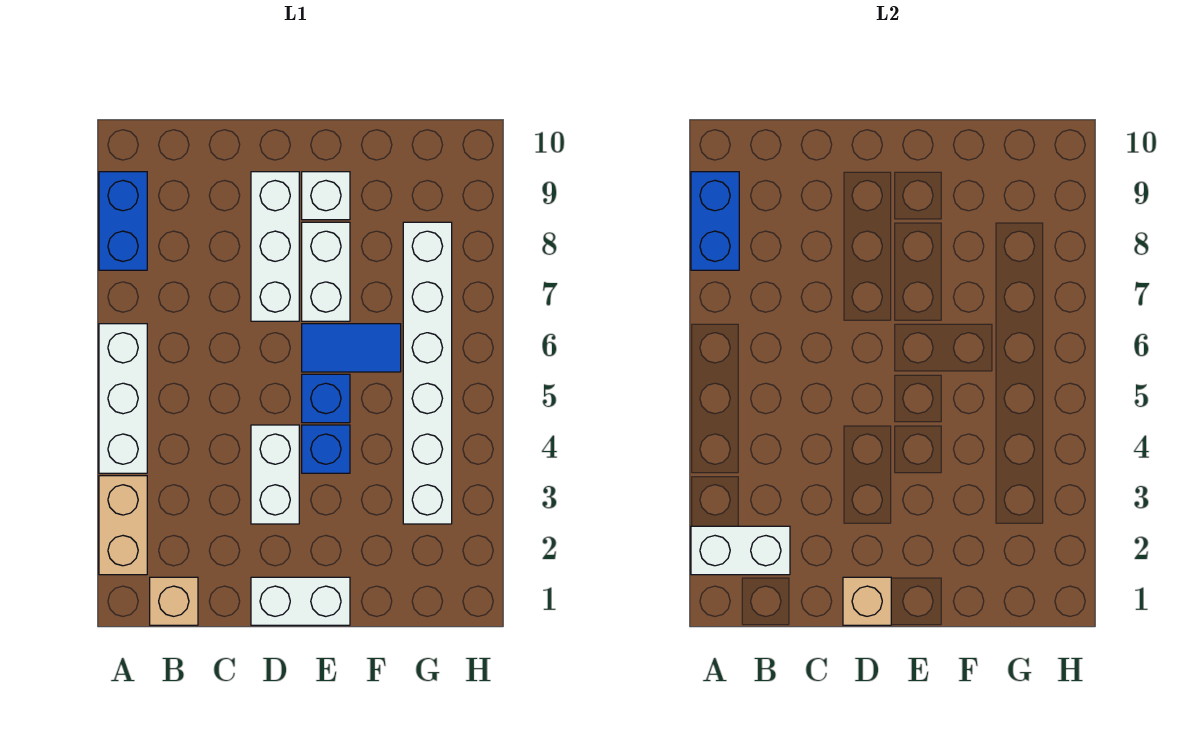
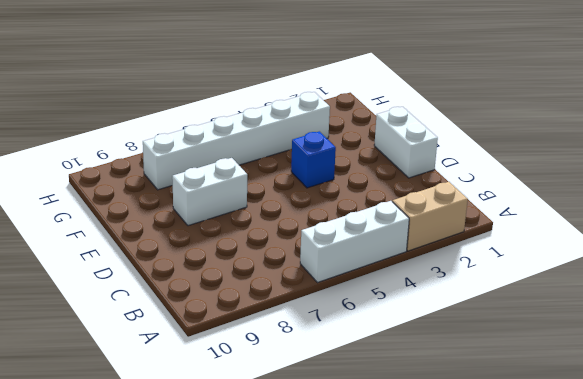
none -> blue brick A8:A9 level 1
none -> tan brick B1 level 1
none -> white brick D3:D4 level 1

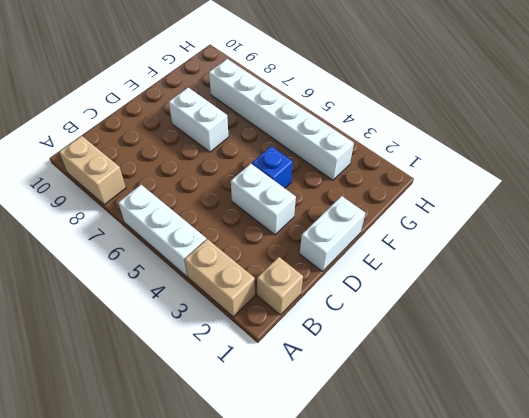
tan brick A8:A9 level 1 -> blue brick A8:A9 level 1
none -> white brick D7:D9 level 1
none -> blue brick E5 level 1
none -> blue tile E6:F6 level 1

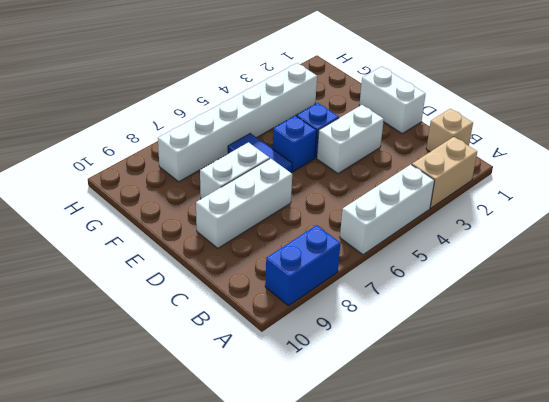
none -> white brick E9 level 1
none -> white brick A2:B2 level 2
none -> blue brick A8:A9 level 2

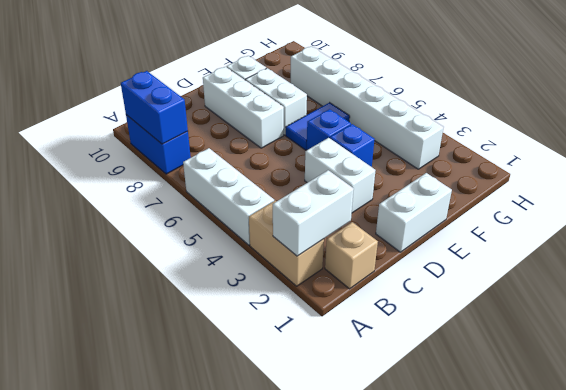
none -> tan brick D1 level 2

